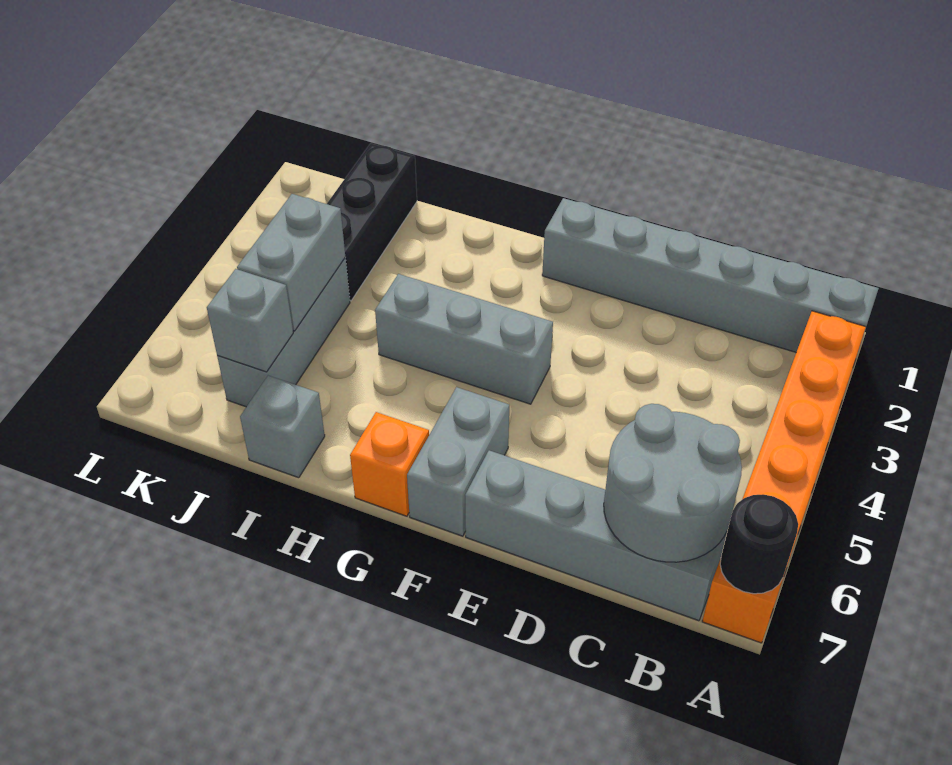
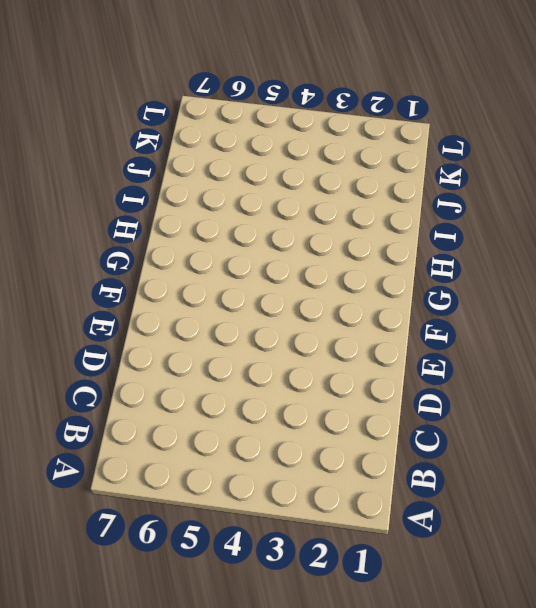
none -> grey brick A1:F1 level 1
none -> orange brick A2:A7 level 1
none -> grey brick B7:E7 level 1

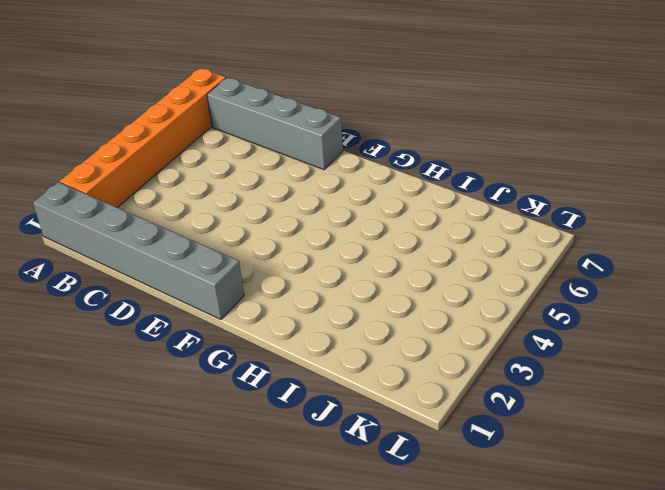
none -> grey brick F4:H4 level 1
none -> grey brick F6:F7 level 1
none -> orange brick G7 level 1

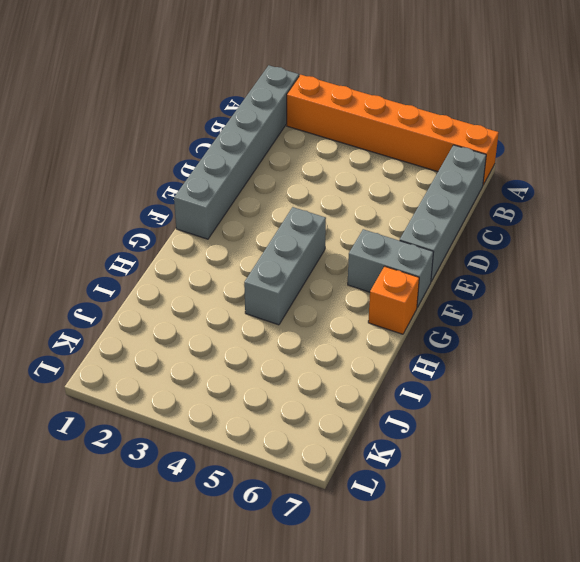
none -> grey brick I7 level 1
none -> black brick J1:J3 level 1
none -> grey brick J4:J6 level 1

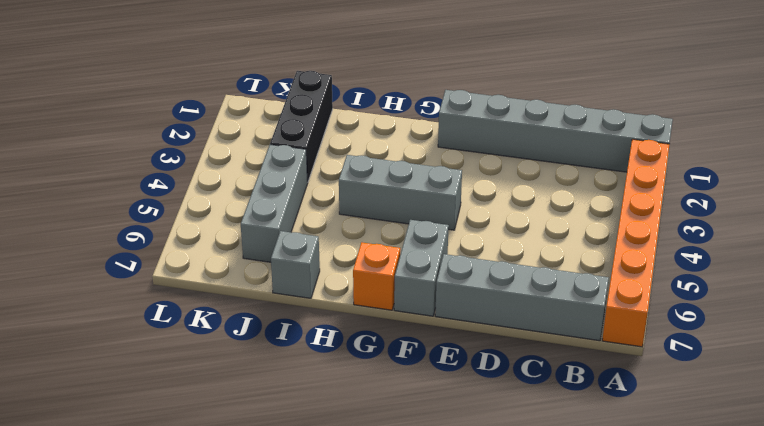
none -> black round brick A7 level 2
none -> grey round brick B6:C7 level 2
none -> grey brick J4:J5 level 2

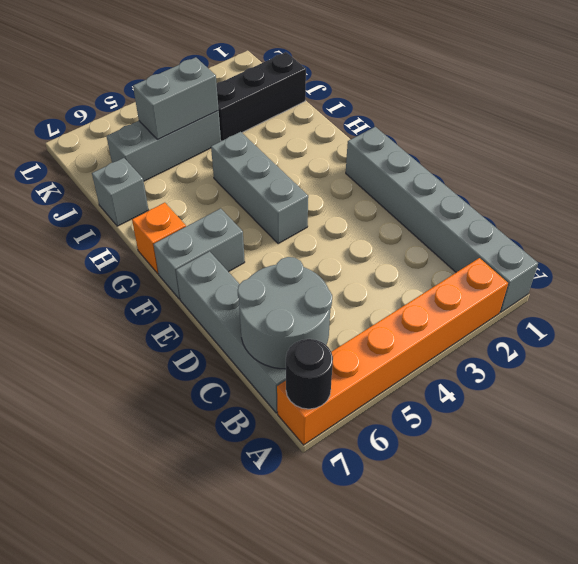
none -> grey brick J6 level 2

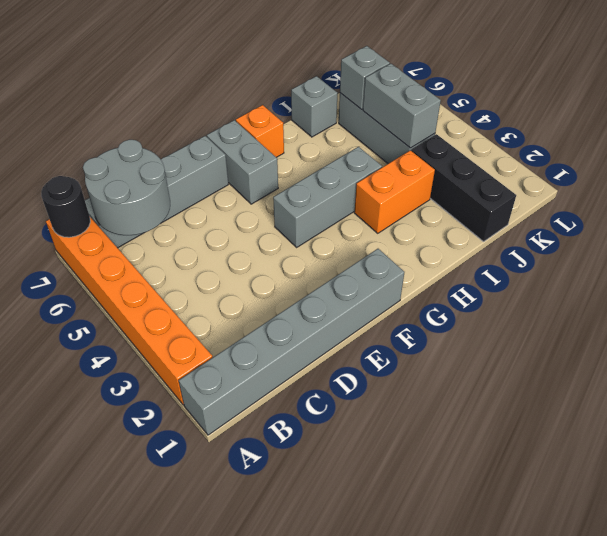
orange brick H3:I3 level 1 -> none

